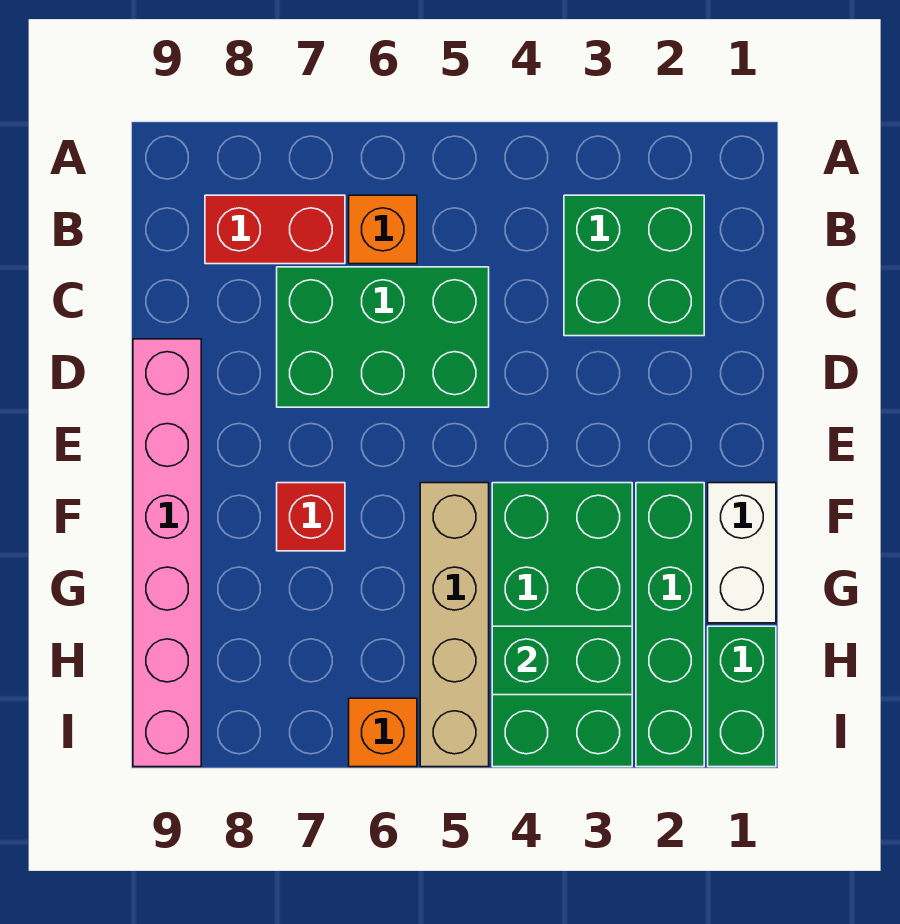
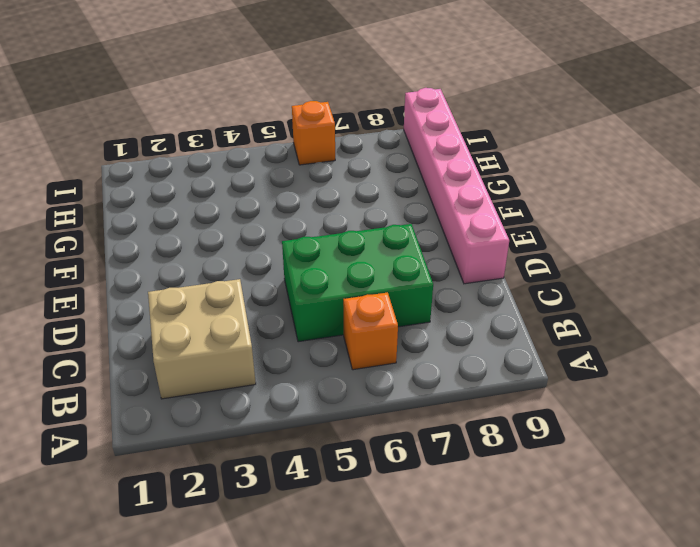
tan brick B2:C3 level 1 -> green brick B2:C3 level 1
none -> red brick B7:B8 level 1
none -> white brick F1:G1 level 1
none -> green brick F2:I2 level 1

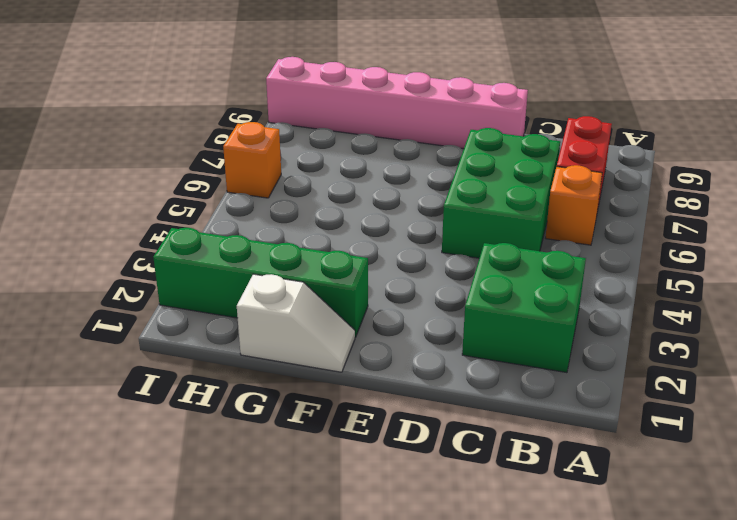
white slope F1:G1 level 1 top G -> white brick F1:G1 level 1
none -> green brick F3:I4 level 1
none -> tan brick F5:I5 level 1
none -> red brick F7 level 1

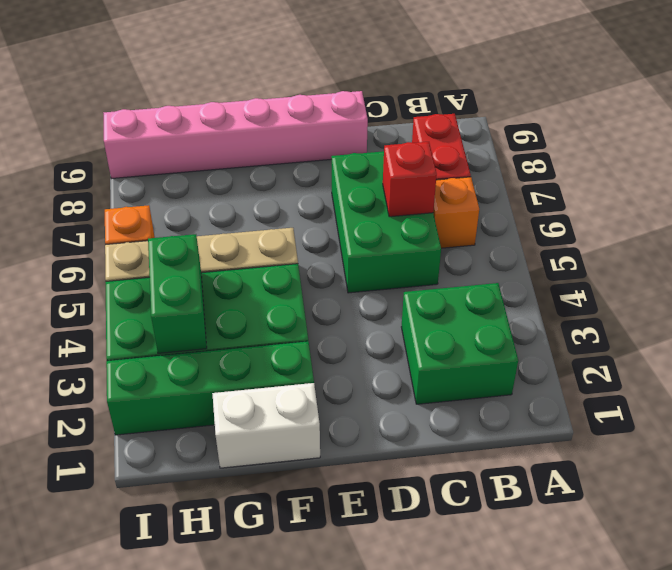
red brick C6 level 2 -> red brick F7 level 1
none -> green brick H1:I1 level 1

